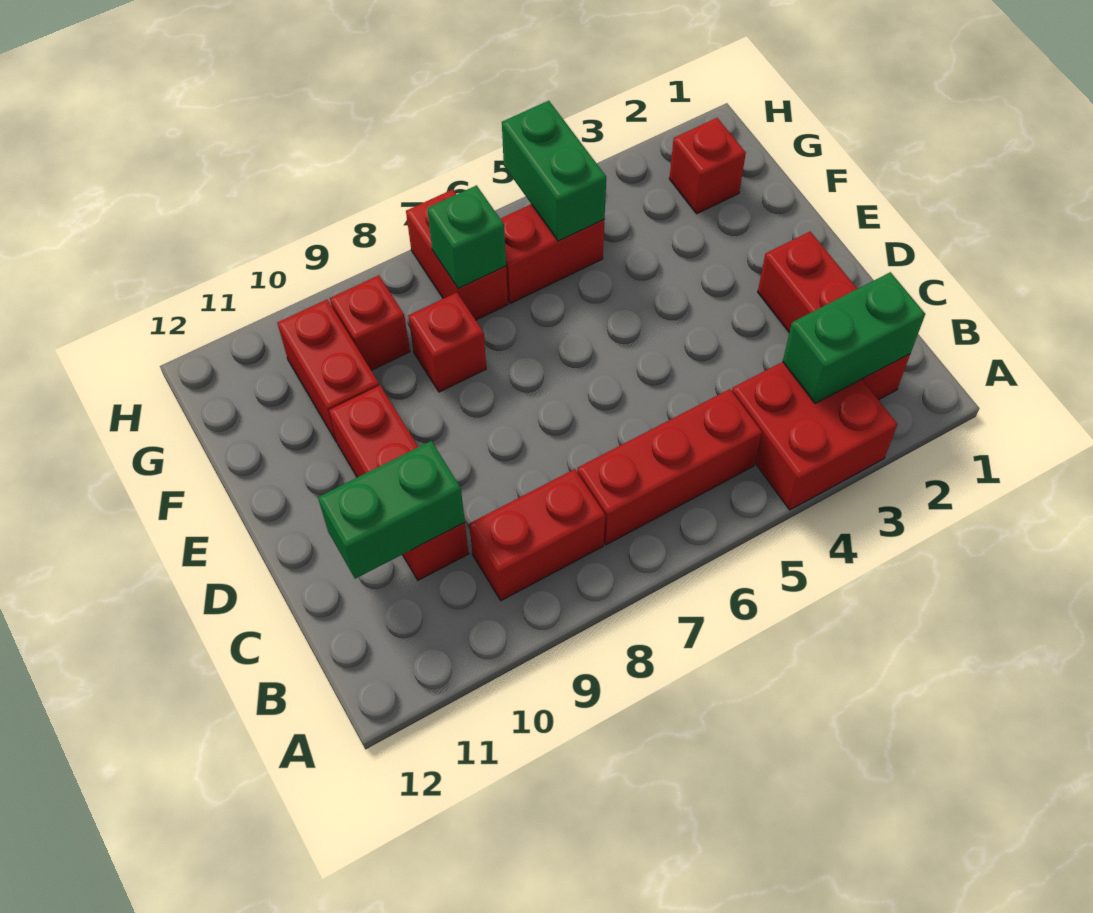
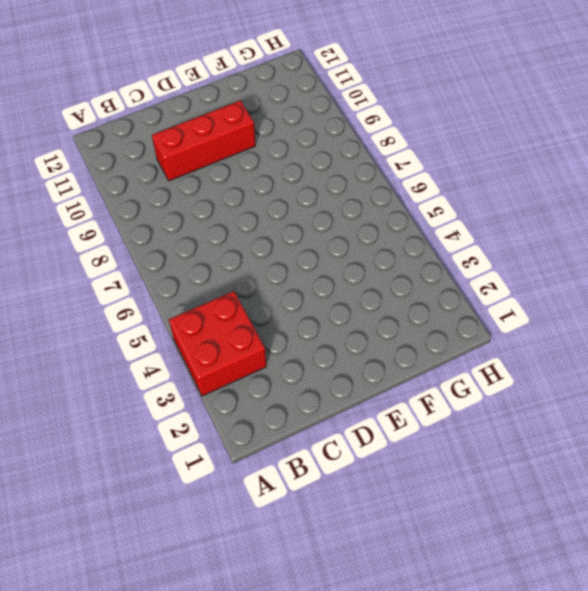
none -> red brick B2:D2 level 1
none -> red brick B5:B7 level 1
none -> red brick B8:B9 level 1

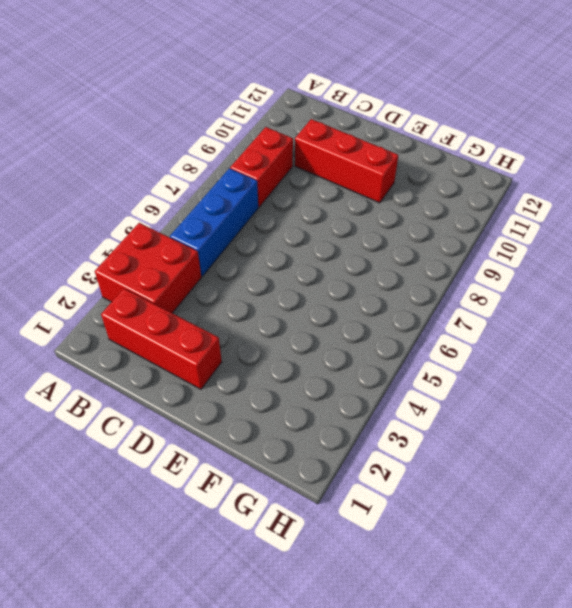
blue brick B5:B7 level 1 -> red brick B5:B7 level 1
none -> red brick F8 level 1
none -> red brick F10:G10 level 1
none -> red brick G2 level 1

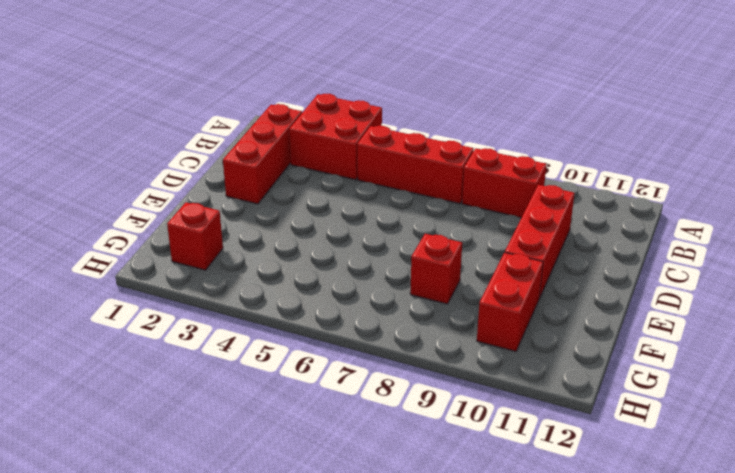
none -> red brick G5:G6 level 1
none -> red brick G7:H7 level 1
none -> red brick G9 level 1

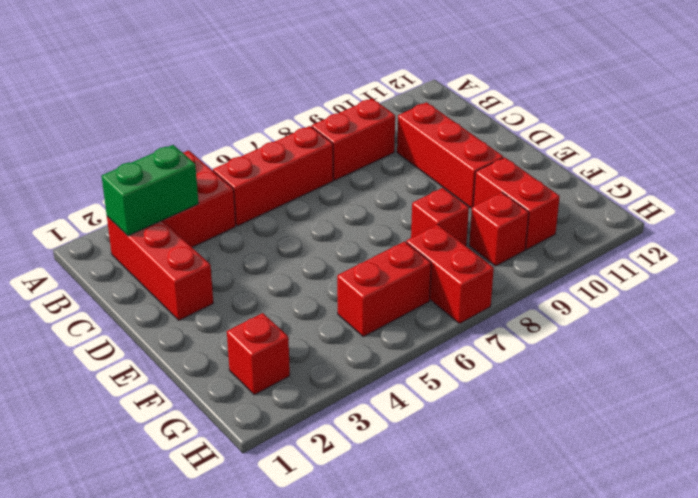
none -> green brick C10:C11 level 2
none -> green brick G5:H5 level 2
none -> green brick G7 level 2

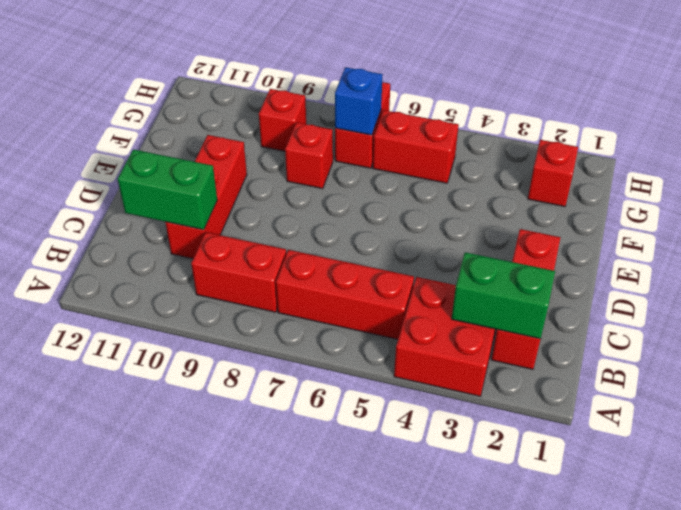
blue brick G7 level 2 -> green brick G7 level 2
none -> red brick F10:G10 level 1
none -> green brick G5:H5 level 2

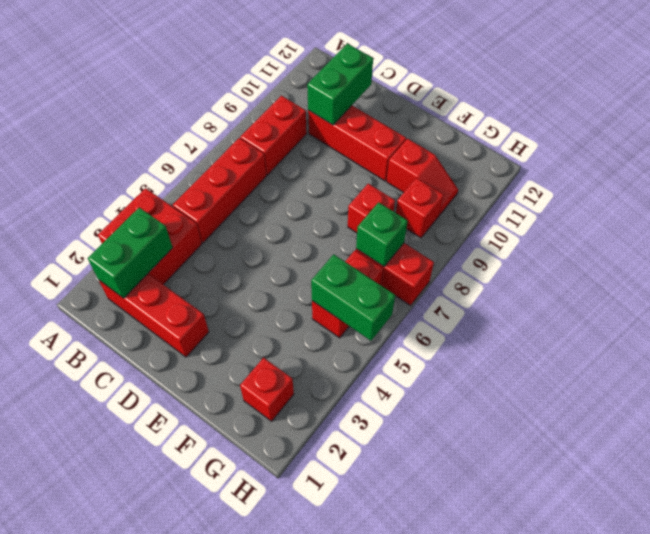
red slope F10:G10 level 1 top F -> red brick F10:G10 level 1

